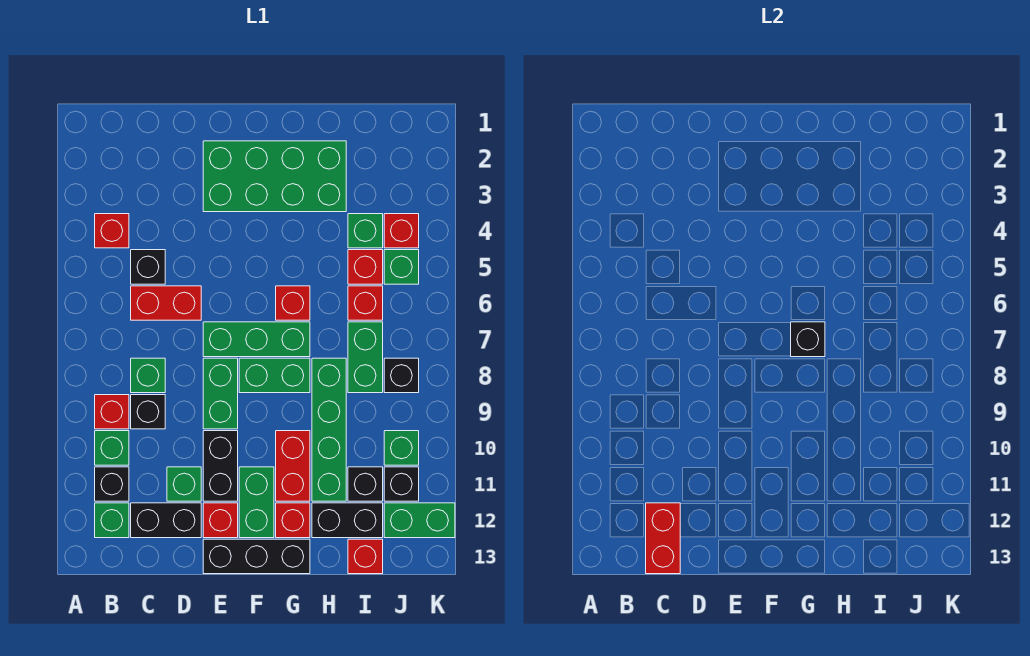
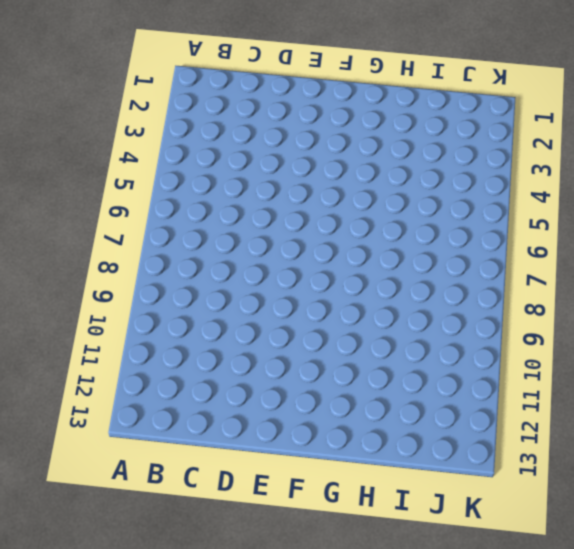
none -> red brick B4 level 1
none -> red brick B9 level 1
none -> green brick B10 level 1
none -> black brick B11 level 1

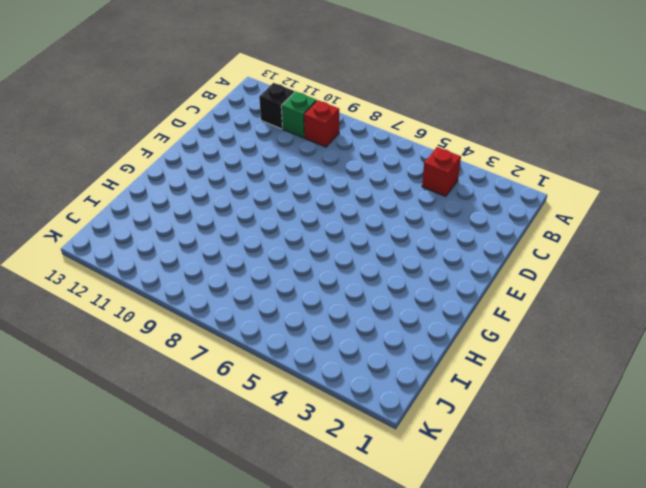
none -> green brick B12 level 1
none -> black brick C5 level 1
none -> red brick C6:D6 level 1
none -> green brick C8 level 1

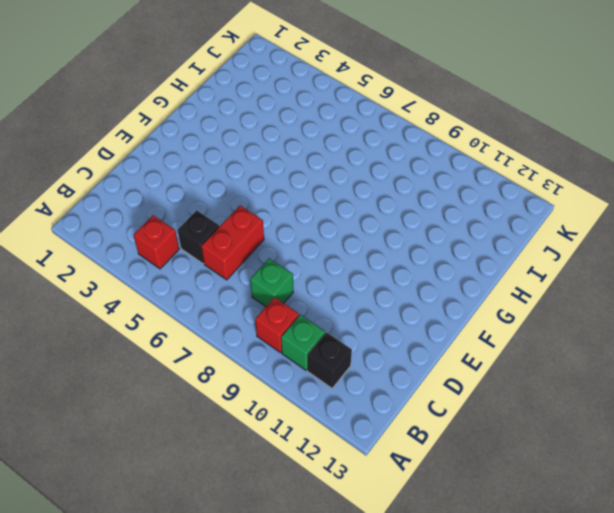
none -> green brick B12 level 1
none -> black brick C9 level 1
none -> black brick C12:D12 level 1
none -> green brick D11 level 1

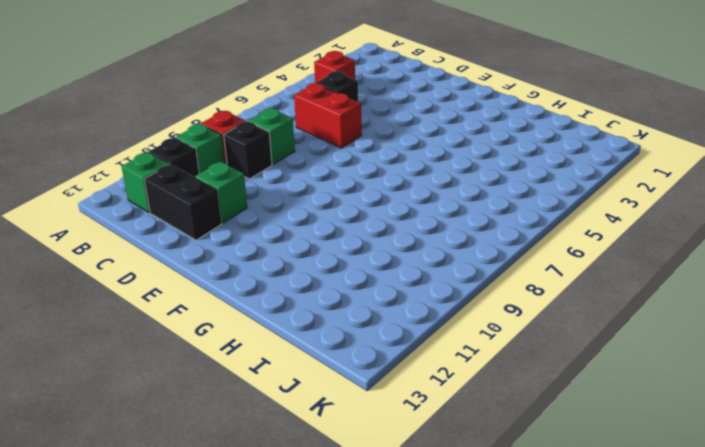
none -> green brick E2:H3 level 1
none -> green brick E7:G7 level 1
none -> green brick E8:E9 level 1
none -> black brick E10:E11 level 1

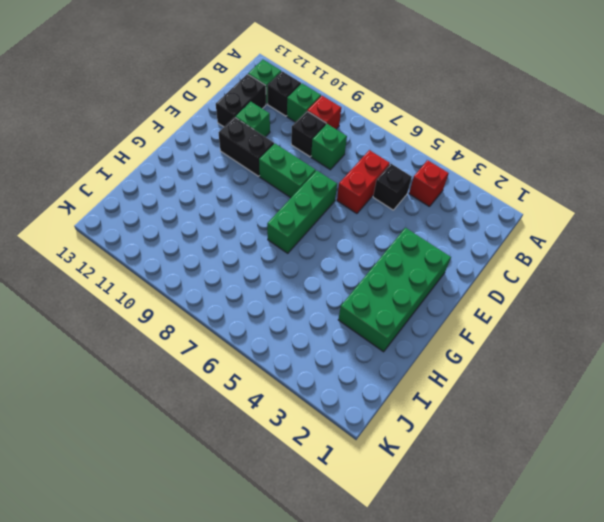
none -> red brick E12 level 1
none -> black brick E13:G13 level 1
none -> green brick F8:G8 level 1
none -> green brick F11:F12 level 1

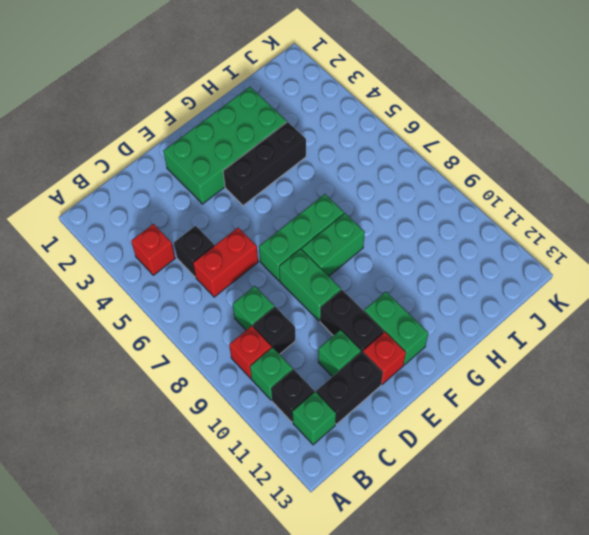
black brick F4:H4 level 1 -> black brick E13:G13 level 1
none -> red brick G6 level 1
none -> red brick G10:G11 level 1
none -> red brick G12 level 1
none -> green brick H8:H11 level 1

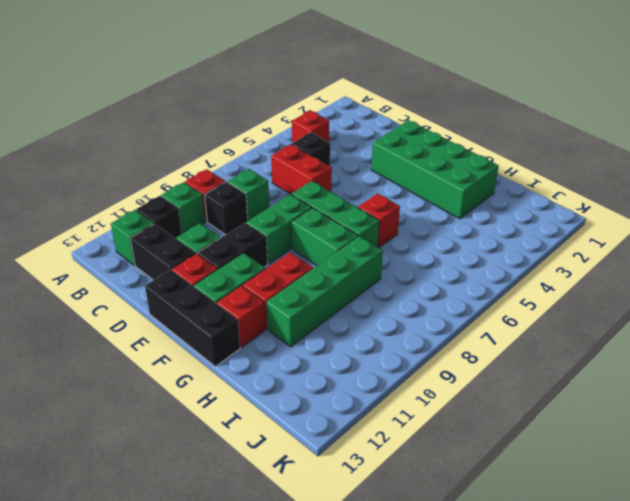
none -> black brick H12:I12 level 1
none -> green brick I4 level 1
none -> red brick I5 level 1
none -> red brick I6 level 1

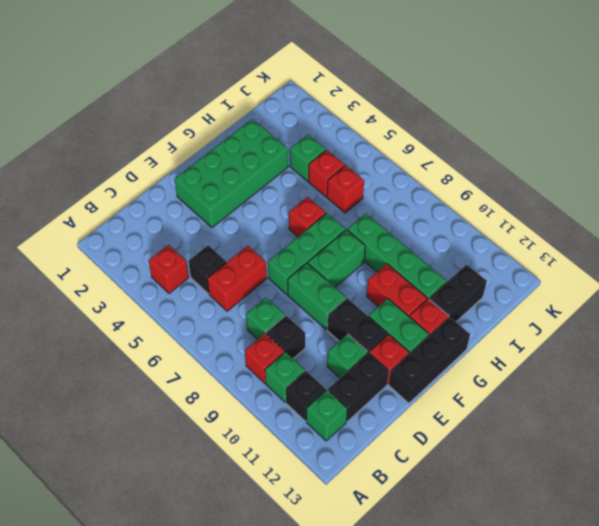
none -> green brick I7:I8 level 1
none -> black brick I11 level 1
none -> red brick I13 level 1
none -> red brick J4 level 1

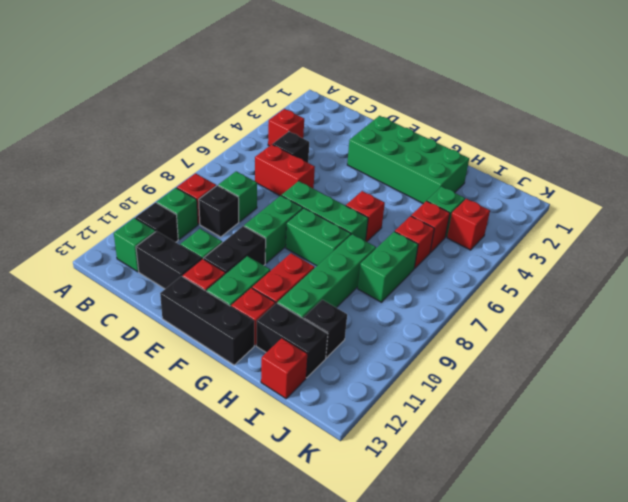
none -> green brick J5 level 1
none -> black brick J8 level 1
none -> green brick J10 level 1
none -> black brick J11 level 1

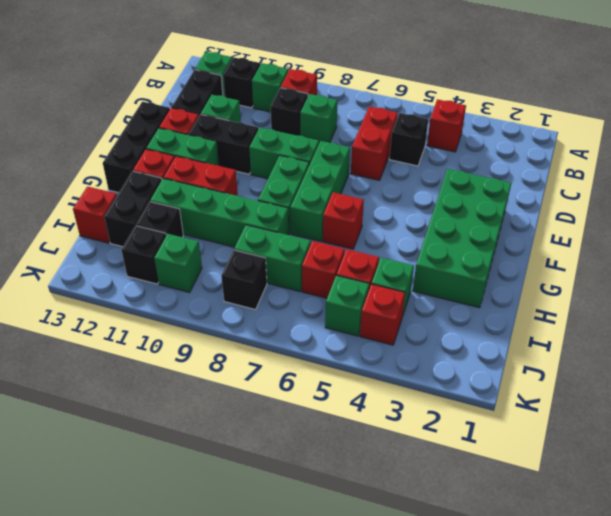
none -> green brick J12:K12 level 1
none -> red brick C12:C13 level 2
none -> black brick G7 level 2

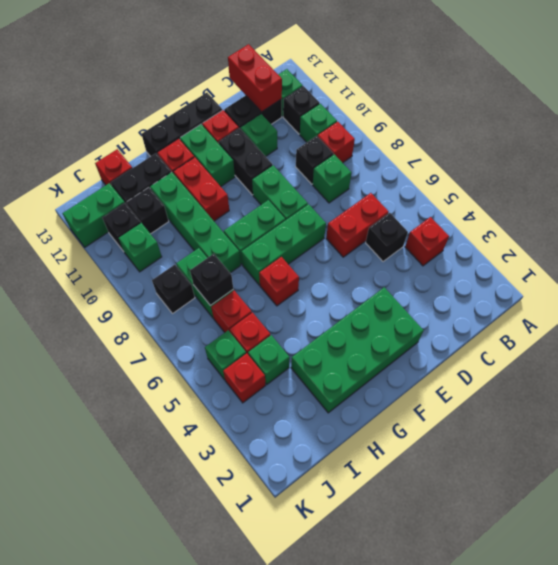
black brick I7 level 2 -> black brick G7 level 2

